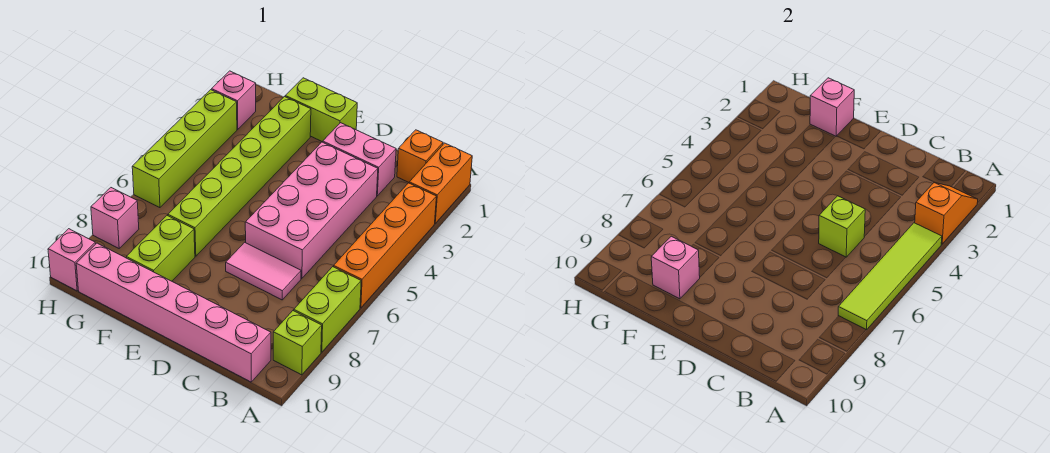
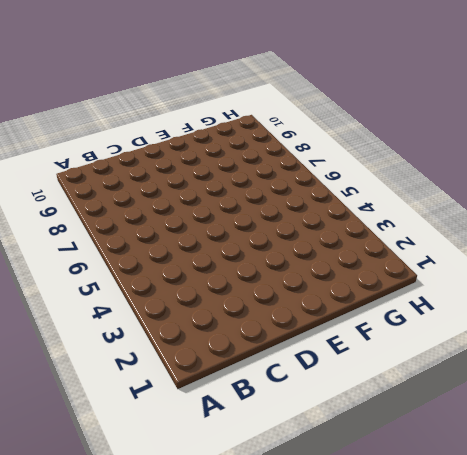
none -> orange brick A1:A2 level 1
none -> orange brick A3:A6 level 1
none -> lime brick A7:A8 level 1

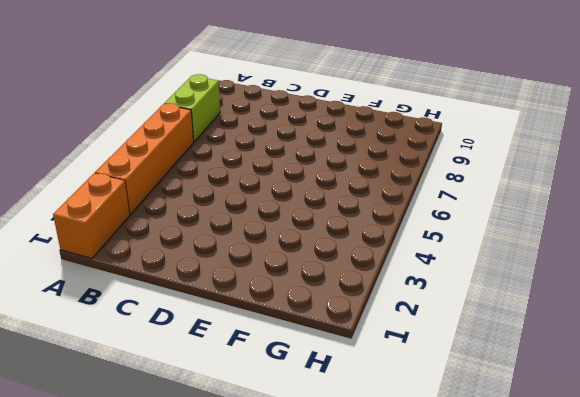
none -> lime brick A9 level 1
none -> orange brick B1 level 1
none -> pink brick B10:G10 level 1

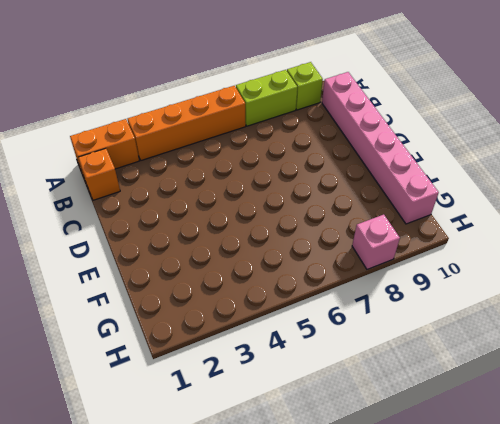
none -> pink brick C2:D2 level 1
none -> pink brick C3:D6 level 1
none -> pink tile C7:D7 level 1

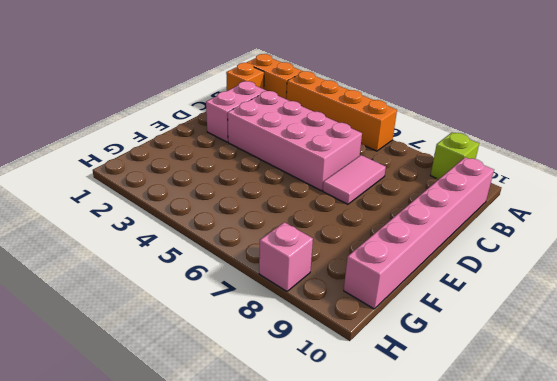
none -> lime brick A7:A8 level 1
none -> lime brick E1:F1 level 1
none -> lime brick F2:F7 level 1

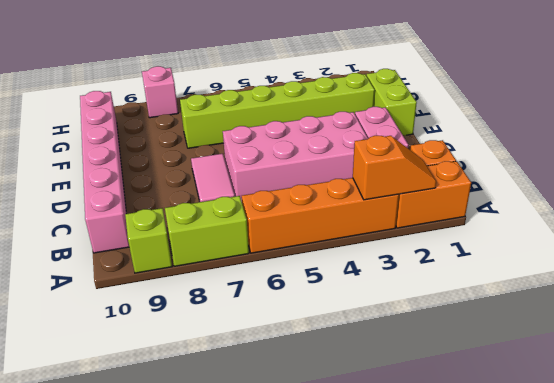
none -> lime brick F8:F9 level 1
none -> pink brick H2 level 1
none -> lime brick H3:H6 level 1

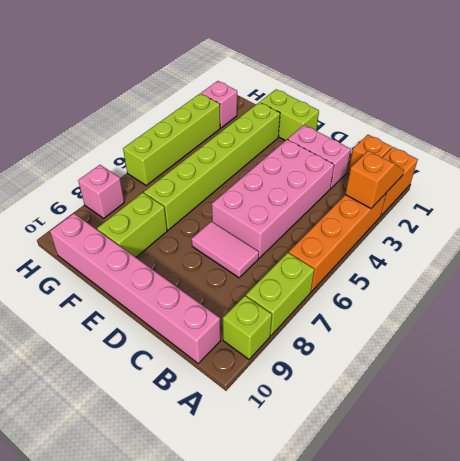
none -> pink brick H10 level 1
none -> lime tile A4:A7 level 2
none -> lime brick C5 level 2

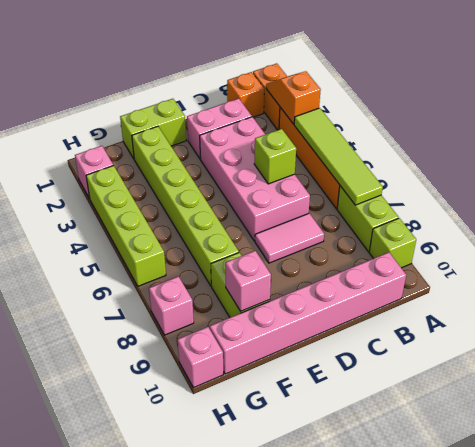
none -> pink brick F1 level 2

